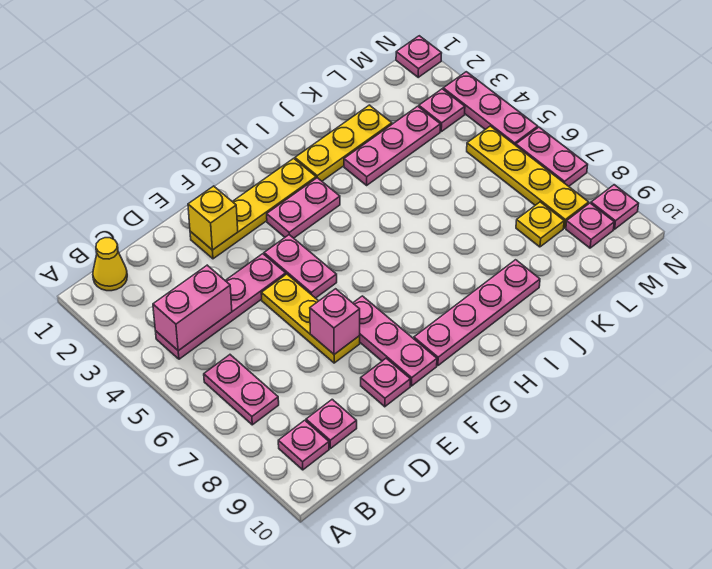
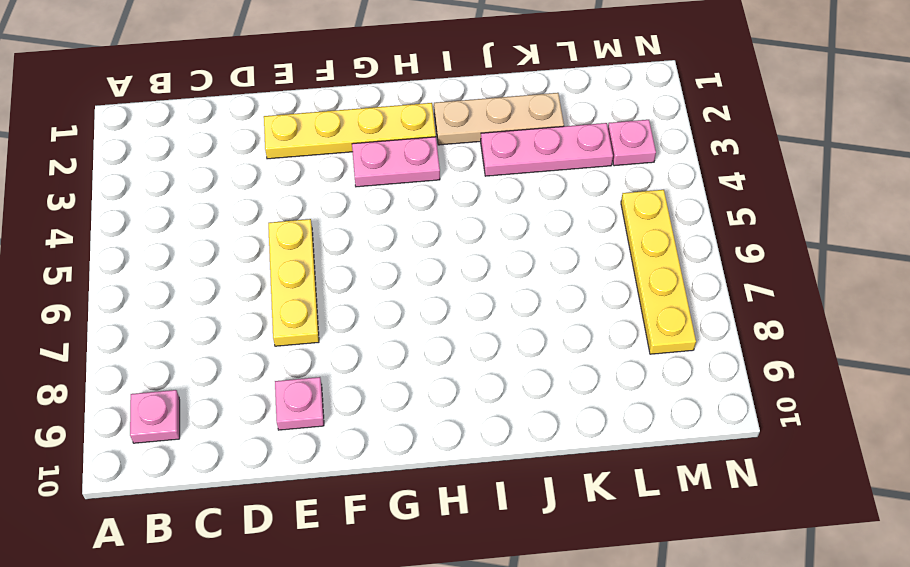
tan plate I2:K2 level 1 -> yellow plate I2:K2 level 1
none -> yellow cone B1 level 1
none -> pink plate B4:E4 level 1
none -> pink plate B6:B7 level 1

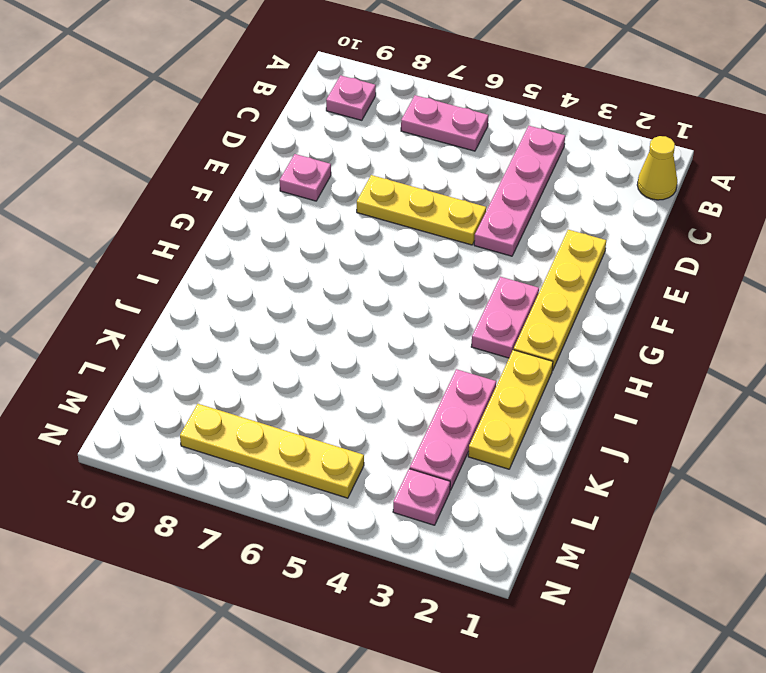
none -> pink plate C9 level 1
none -> pink plate F4:F5 level 1
none -> pink plate F7:F9 level 1

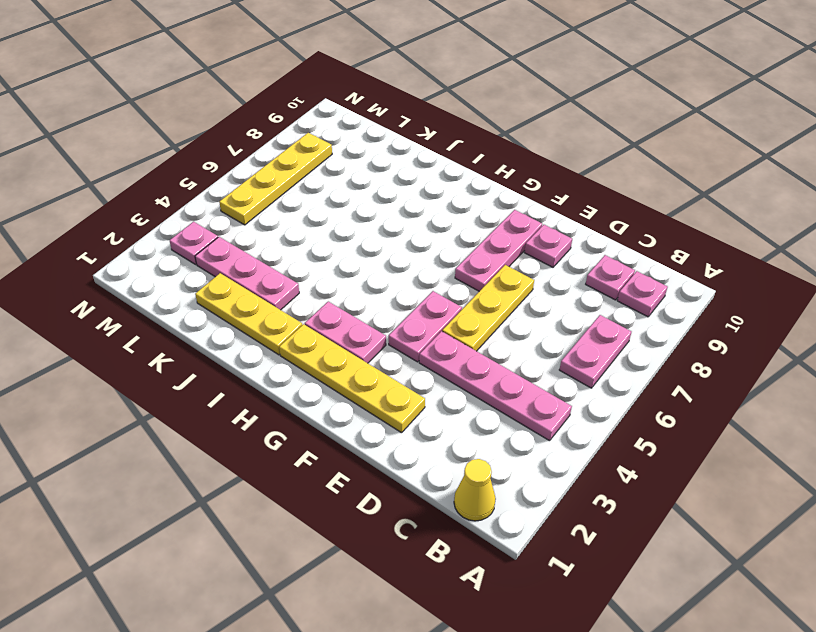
none -> pink plate G9:J9 level 1
none -> yellow plate L8 level 1
none -> pink plate M9 level 1

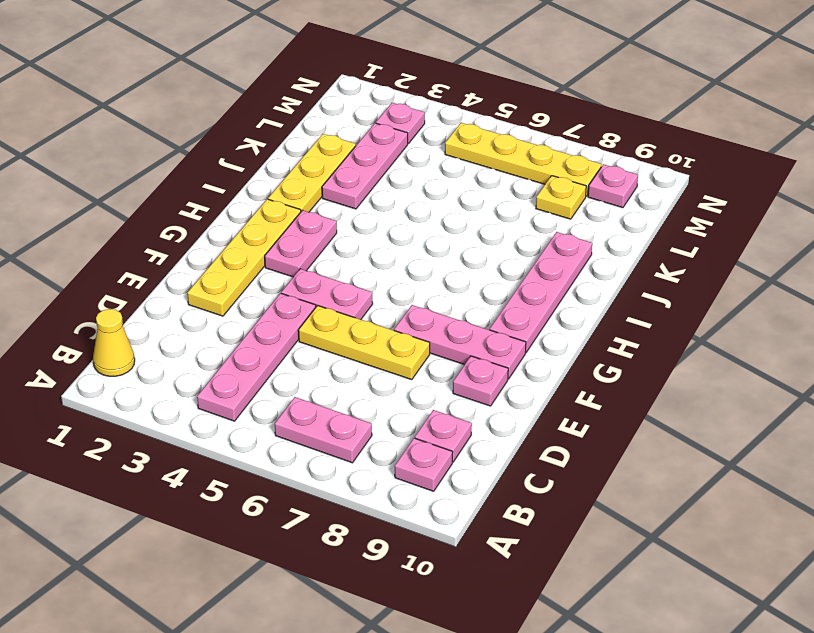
none -> pink plate N1 level 1
none -> pink plate N3:N5 level 1
none -> pink plate N6:N7 level 1

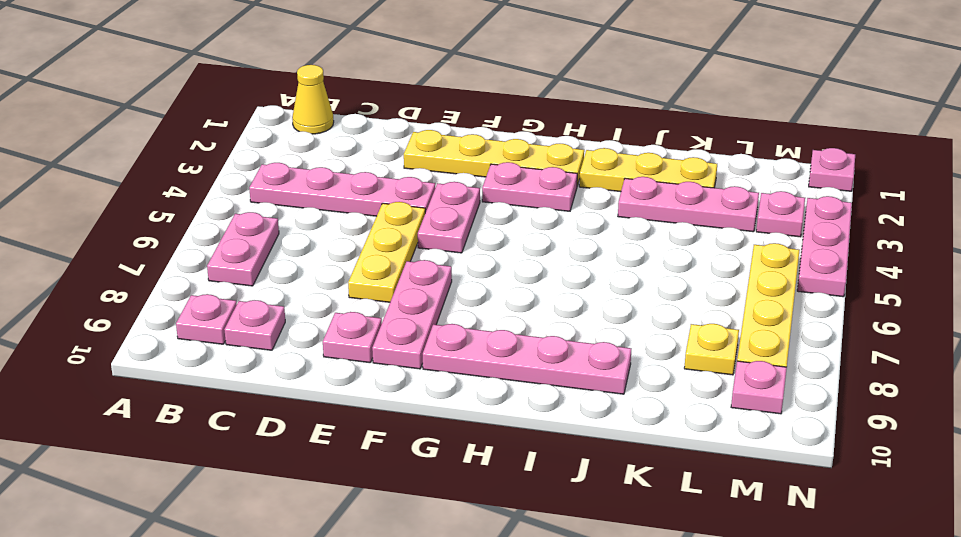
none -> pink plate N6:N7 level 1
none -> pink plate N9 level 1
none -> pink brick B4:C4 level 2

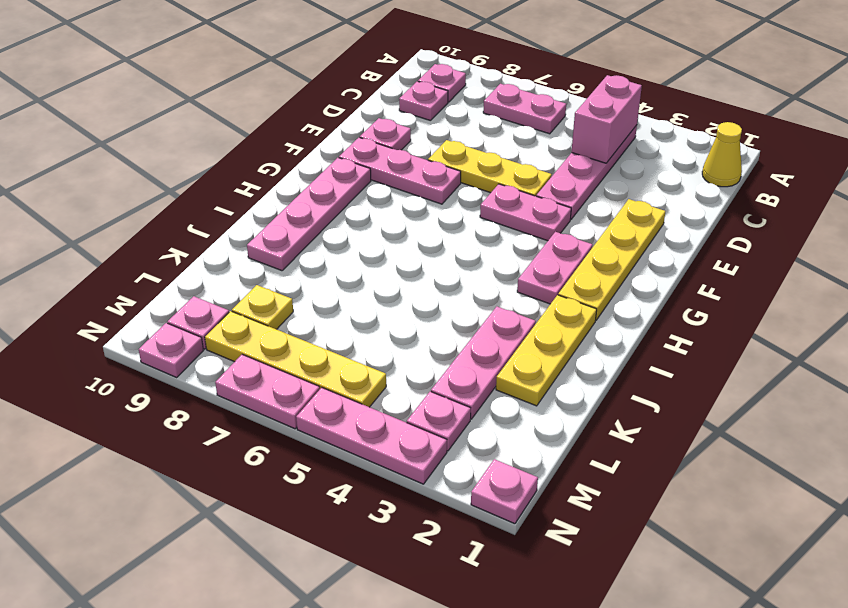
none -> yellow brick E2 level 2
none -> pink brick E7 level 2

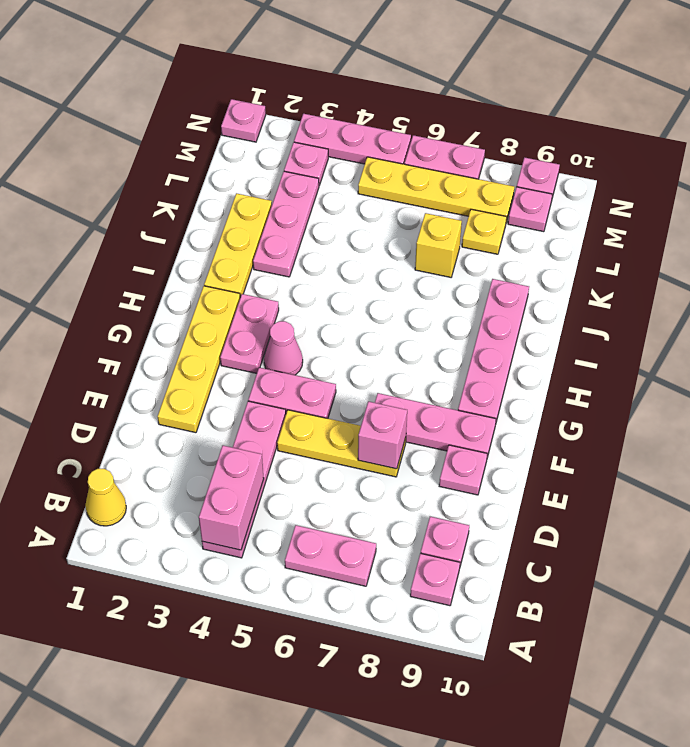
pink cone G4 level 1 -> none
yellow brick K7 level 1 -> yellow brick E2 level 2

